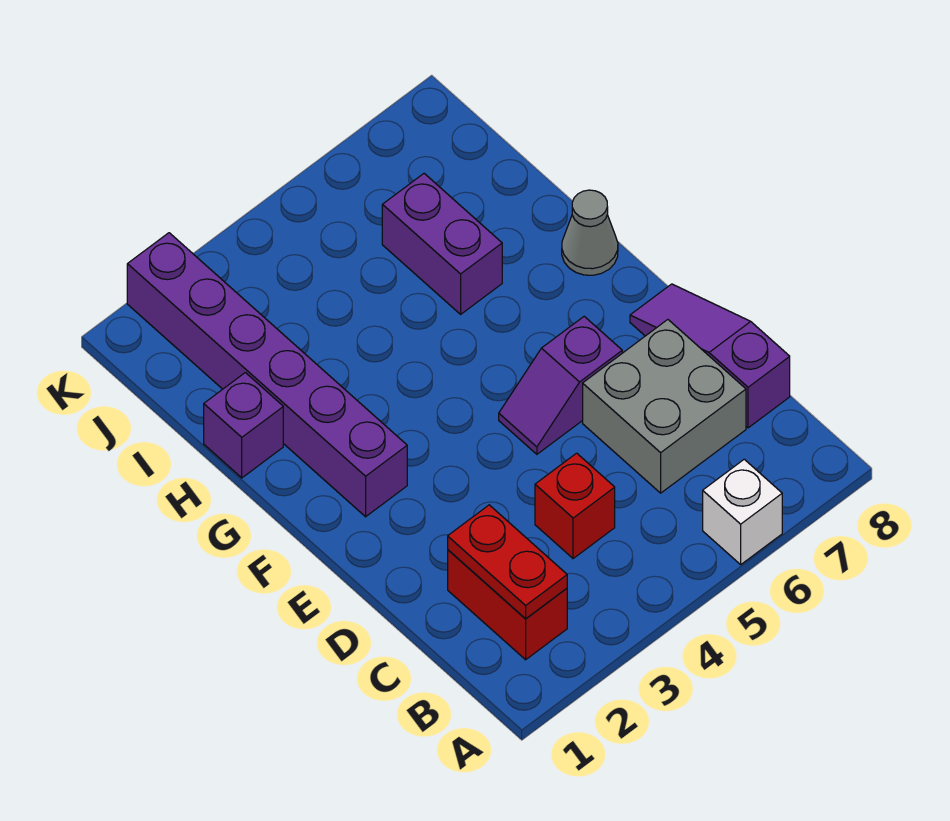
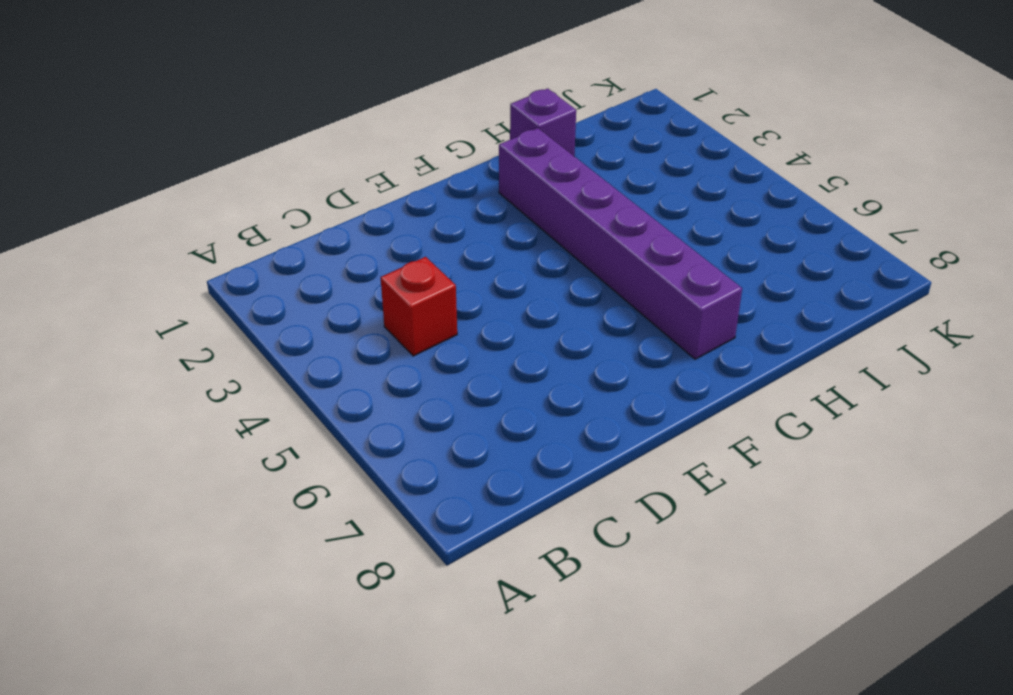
purple brick G2:G7 level 1 -> purple brick F2:K2 level 1
none -> white brick A6 level 1
none -> red brick B2:C2 level 1

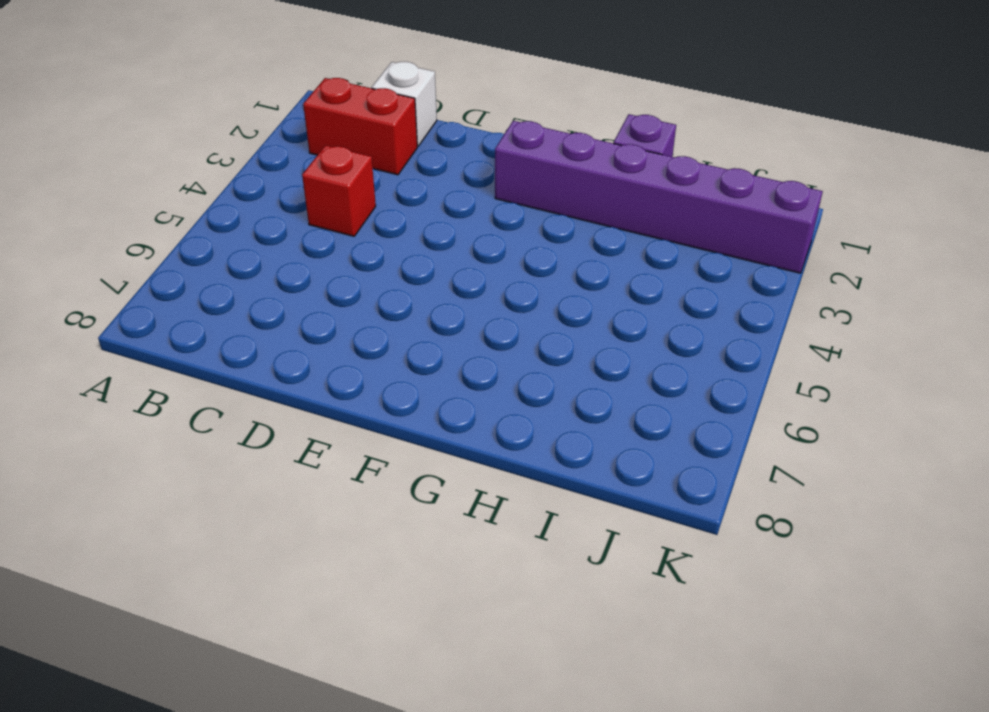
white brick C1 level 1 -> white brick A6 level 1
none -> grey brick C6:D7 level 1
none -> purple slope C8:E8 level 1 top C

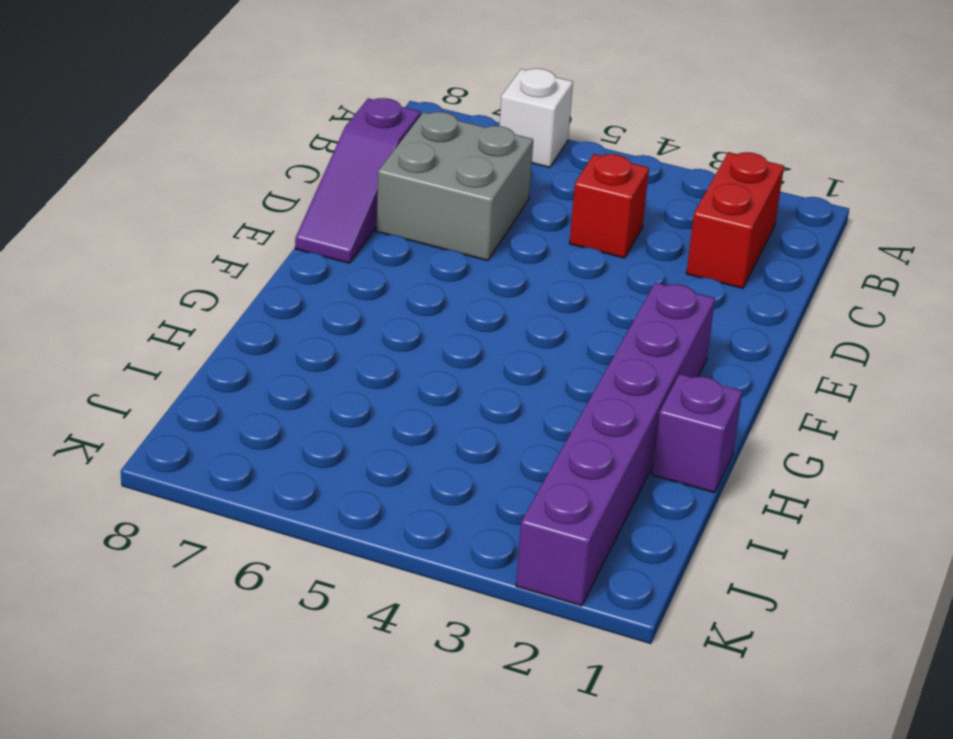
none -> purple slope E5:E6 level 1 top 6
none -> grey cone G8 level 1

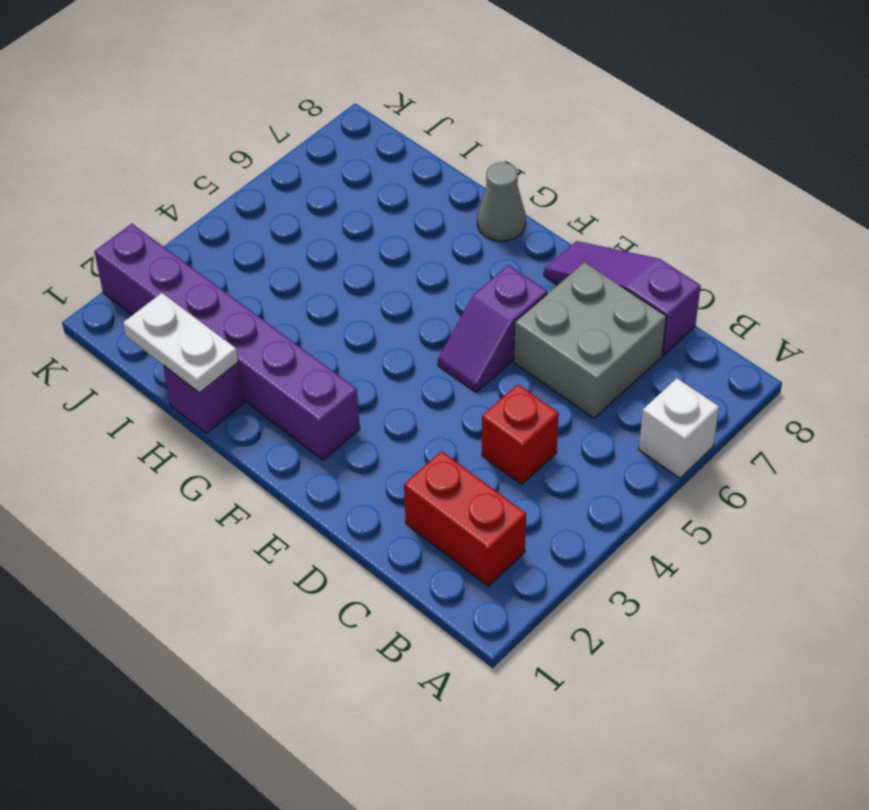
white plate H1:I1 level 2 -> none
none -> purple brick H6:I6 level 1
none -> red plate B2:C2 level 2

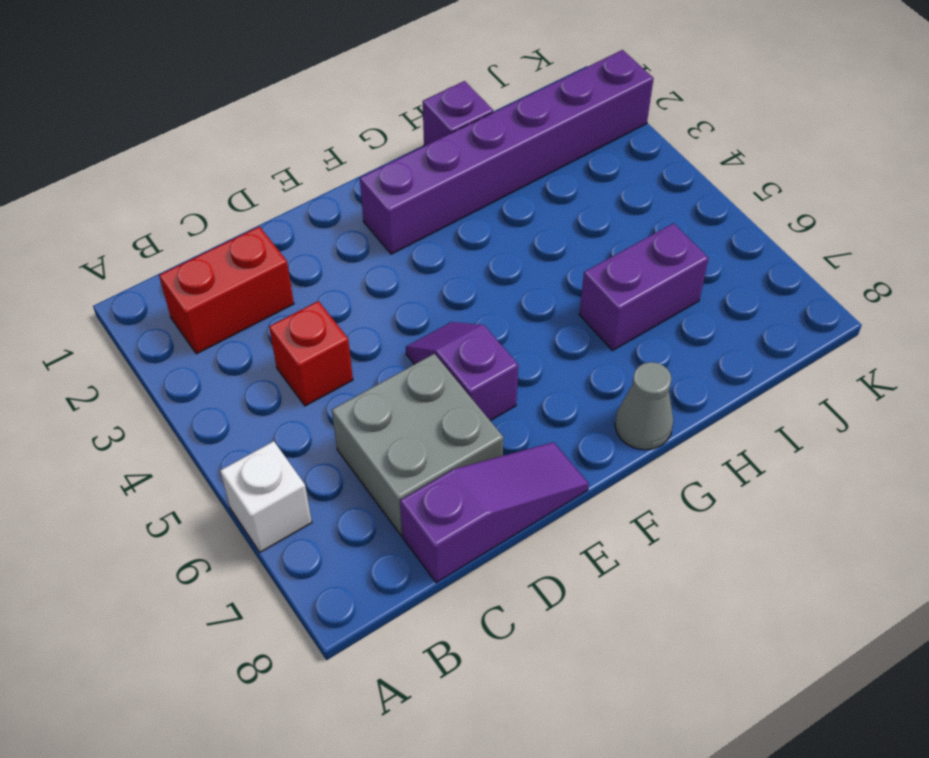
none -> red plate B2:C2 level 2

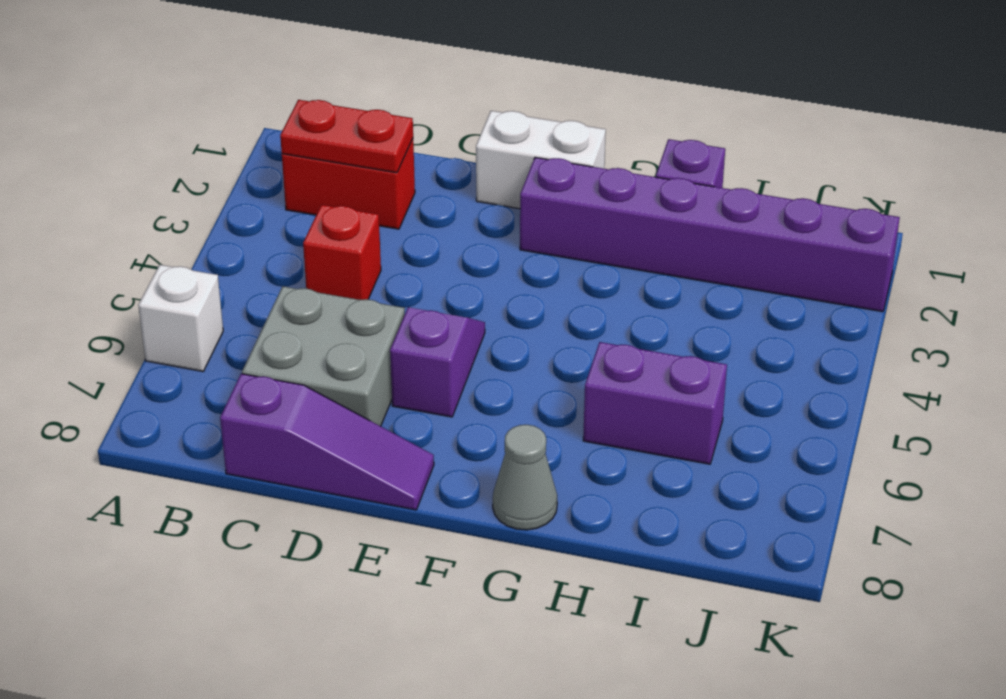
white brick E1:F1 level 1 -> none

